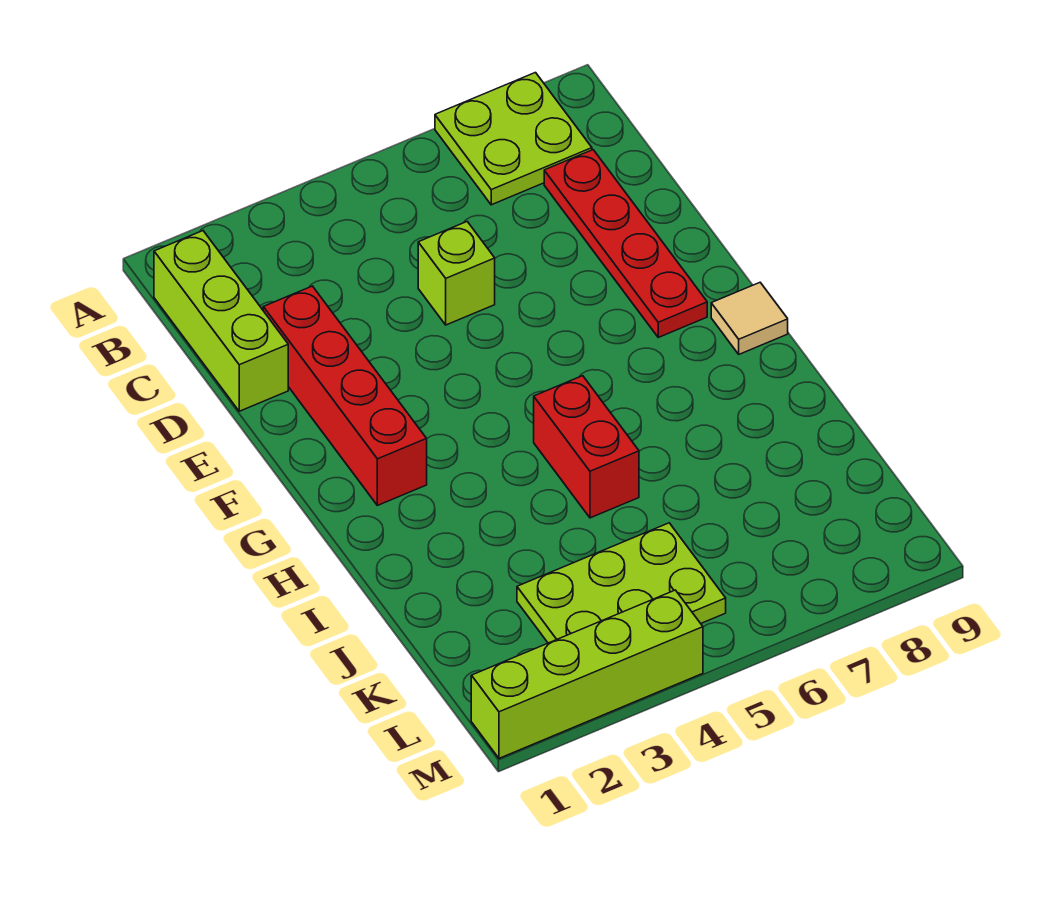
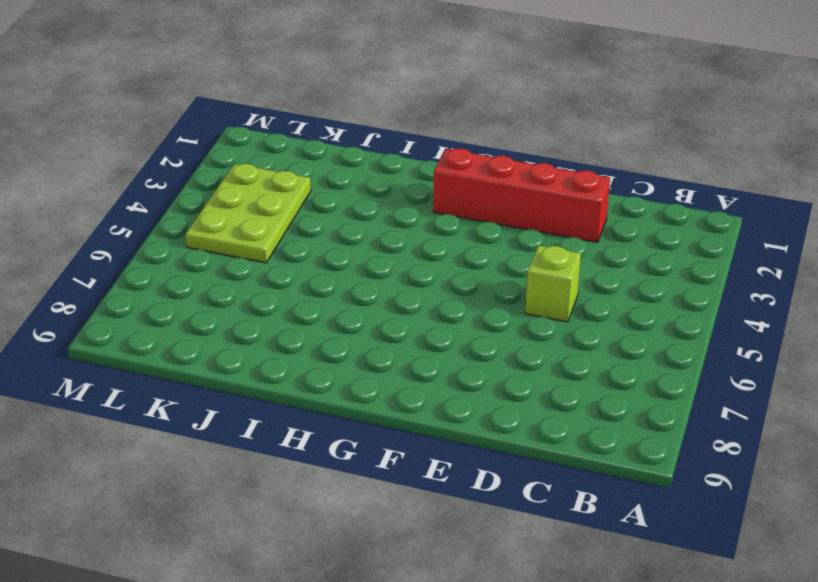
none -> lime plate A7:B8 level 1
none -> lime brick B1:D1 level 1

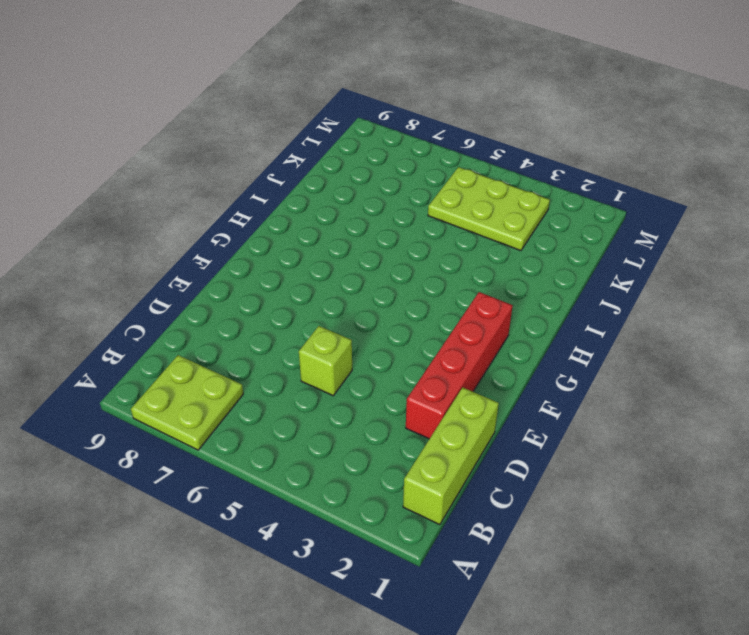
none -> red plate C8:F8 level 1
none -> tan tile G9 level 1

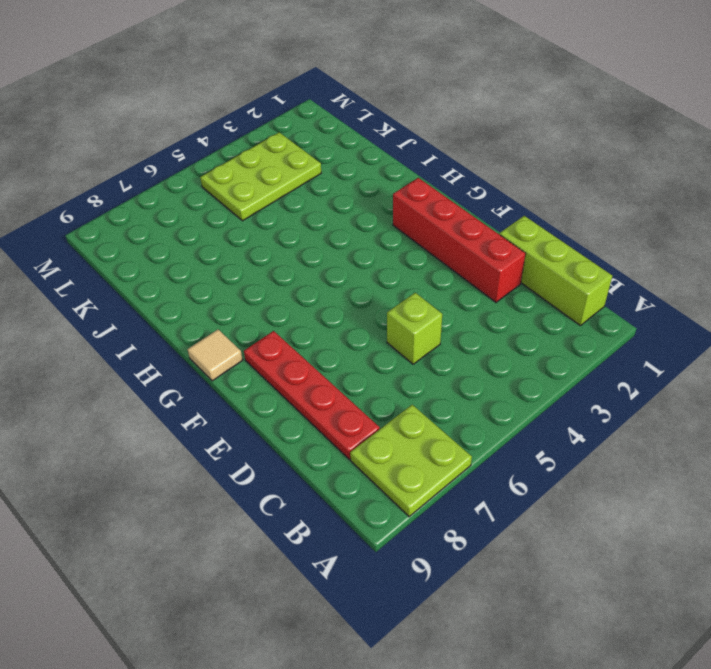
none -> red brick H5:I5 level 1
none -> lime brick M1:M4 level 1

